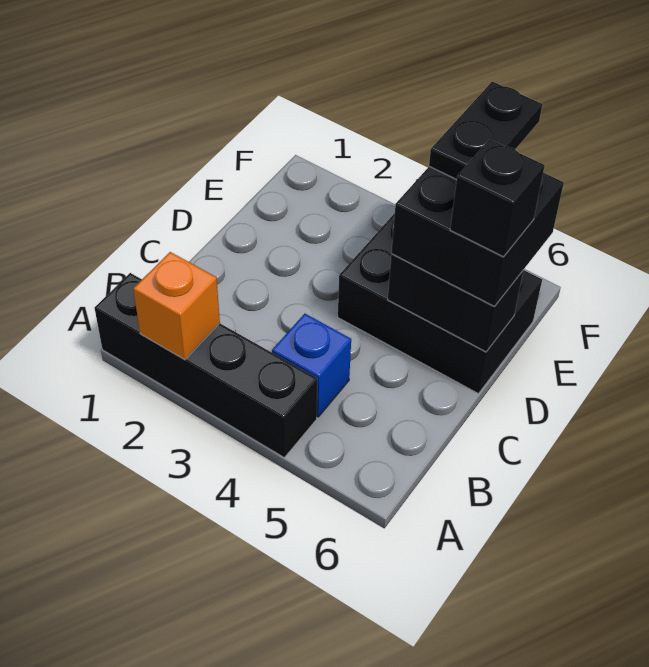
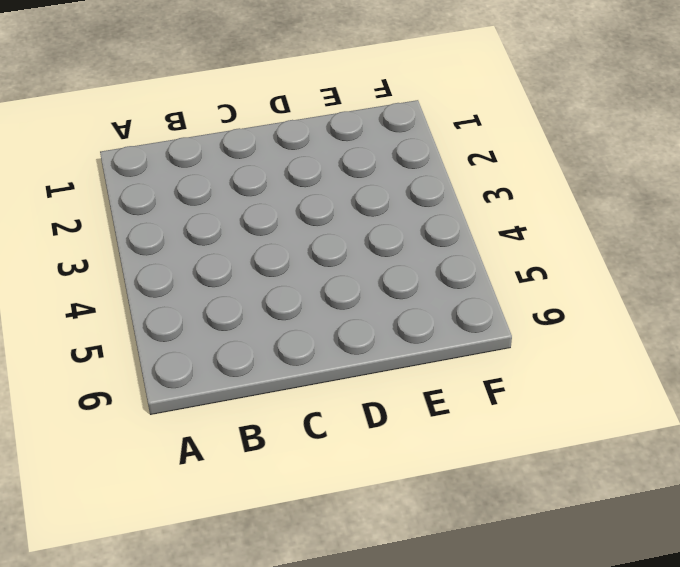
none -> black brick A1:A4 level 1
none -> blue brick B4 level 1

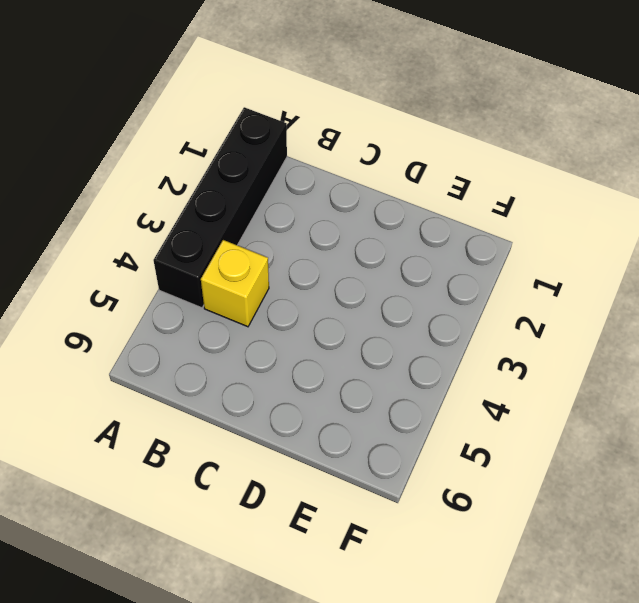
yellow brick B4 level 1 -> blue brick B4 level 1
none -> black brick D4:E6 level 1
none -> orange brick A2 level 2

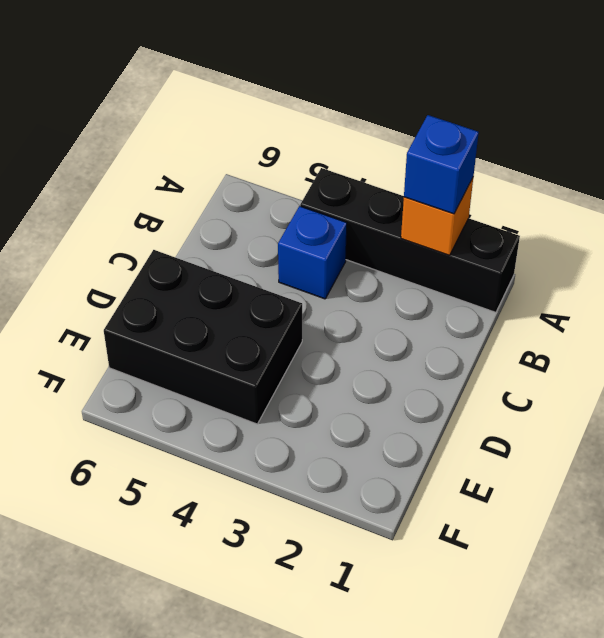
blue brick A2 level 3 -> none
none -> black brick D5:D6 level 2
none -> black brick D5:E6 level 3

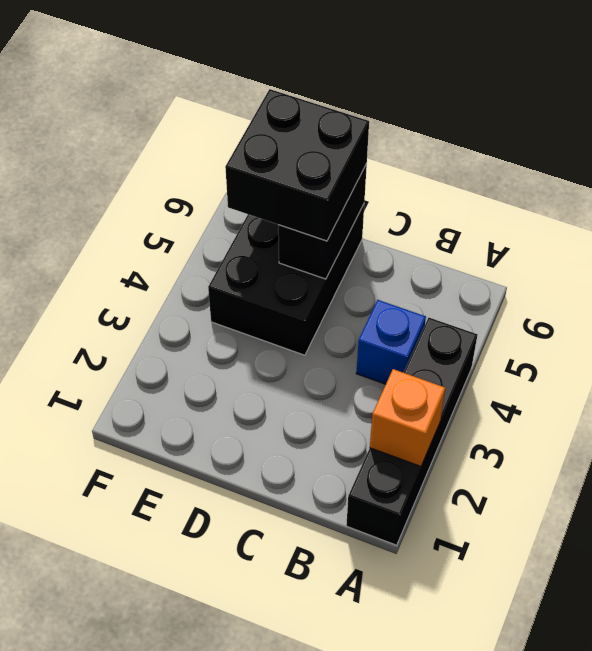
none -> black brick D6 level 4
none -> black plate E5:F5 level 4

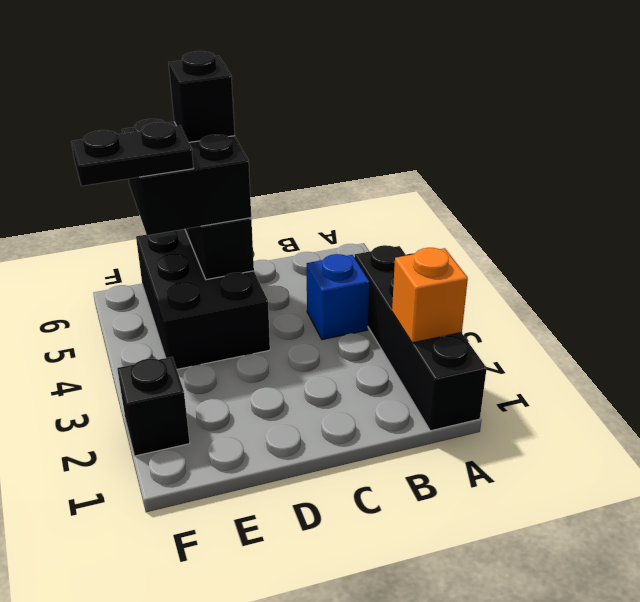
black brick F2 level 1 -> none

